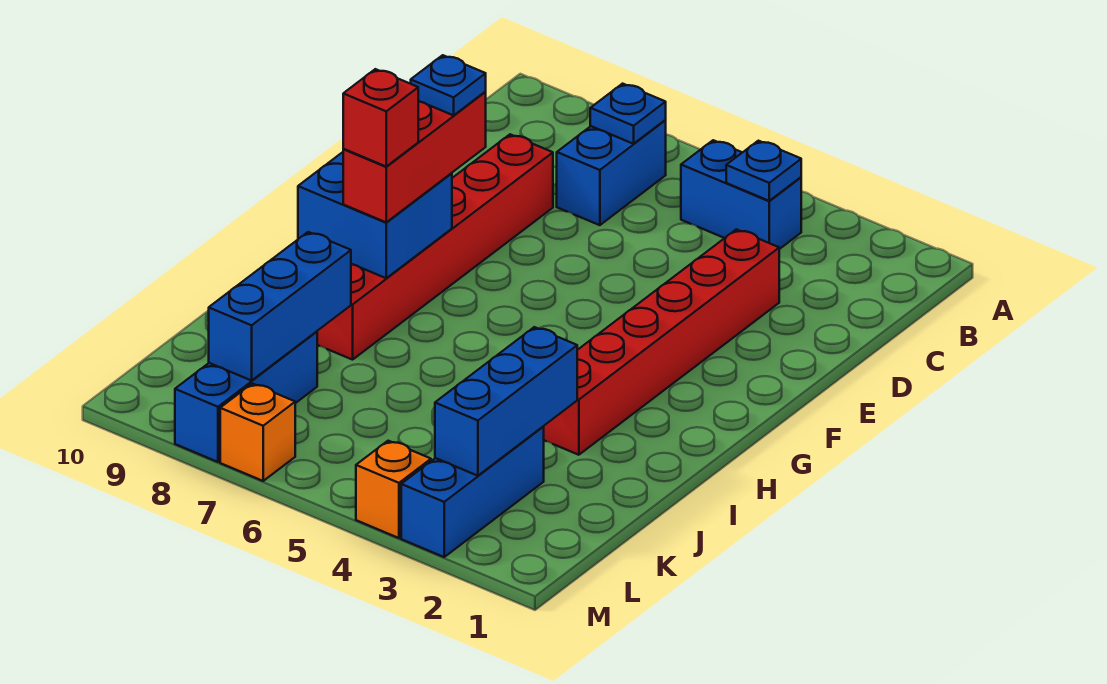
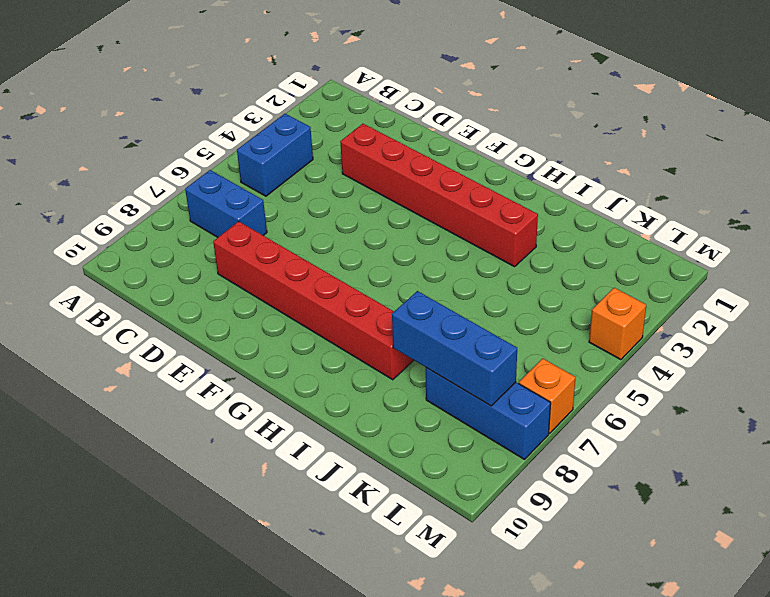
none -> blue brick K3:M3 level 1
none -> blue plate B4 level 2
none -> blue plate B7 level 2

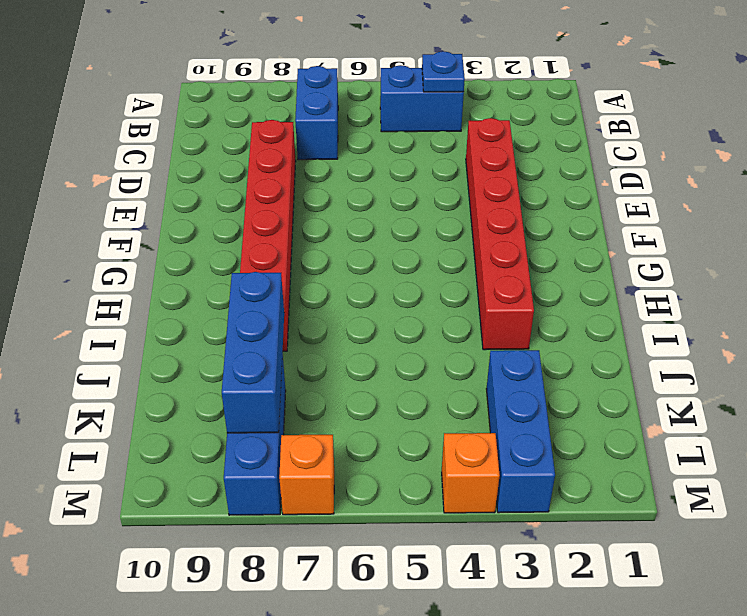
none -> blue plate B7 level 2
none -> blue brick G8:H9 level 2
none -> blue brick J3:L3 level 2

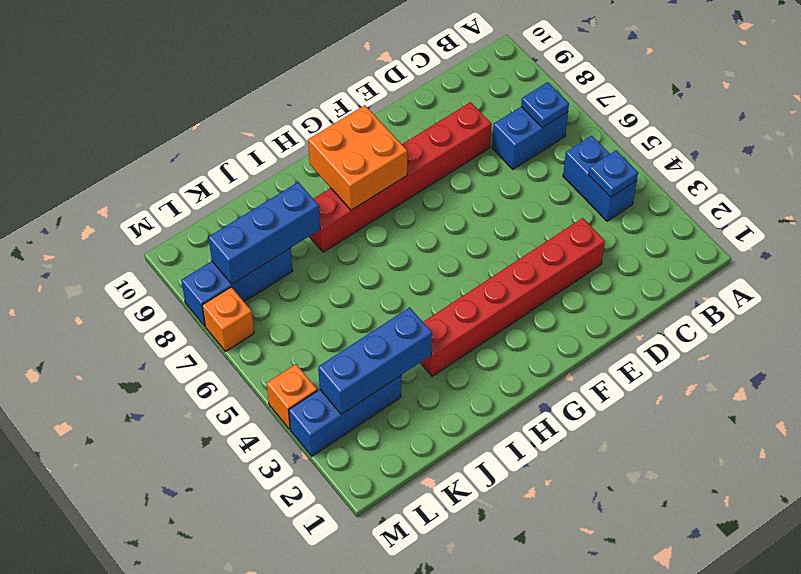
orange brick G8:H9 level 2 -> blue brick G8:H9 level 2
none -> red brick F8:H8 level 3
none -> blue plate F8 level 4
none -> red brick H8 level 4

